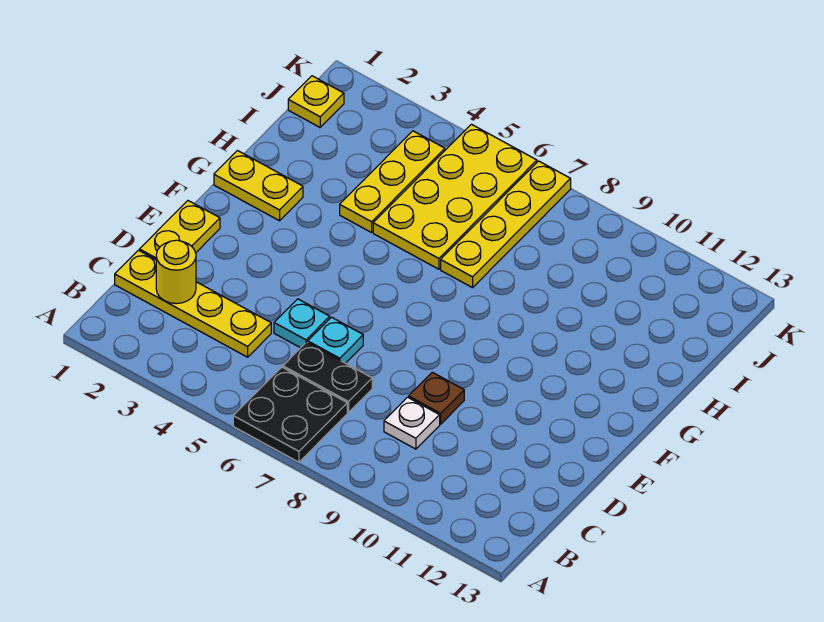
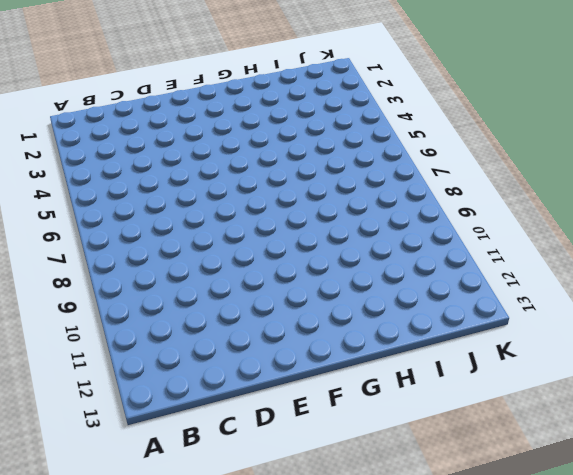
none -> black plate A6:B7 level 1
none -> yellow plate C1:C4 level 1
none -> black plate C6:C7 level 1

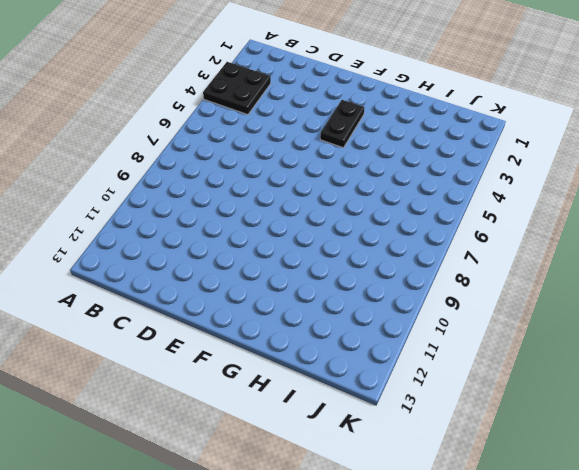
black plate A3:B4 level 1 -> black plate A6:B7 level 1
black plate F3:F4 level 1 -> black plate C6:C7 level 1
none -> yellow plate C1:C4 level 1
none -> white plate C9 level 1
none -> yellow plate D1:E1 level 1

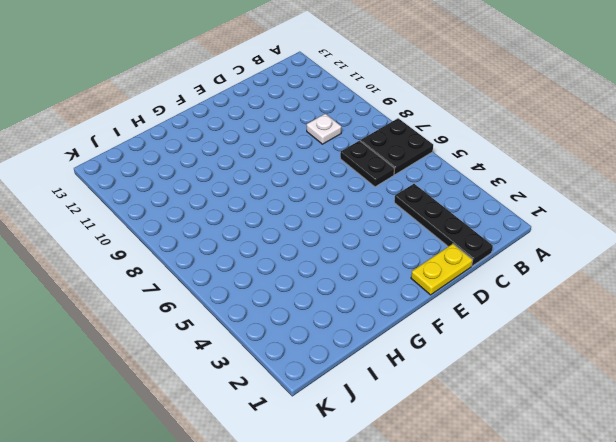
black plate C1:C4 level 1 -> yellow plate C1:C4 level 1
none -> cyan plate D5 level 1
none -> cyan plate D6 level 1
none -> brown plate D9 level 1

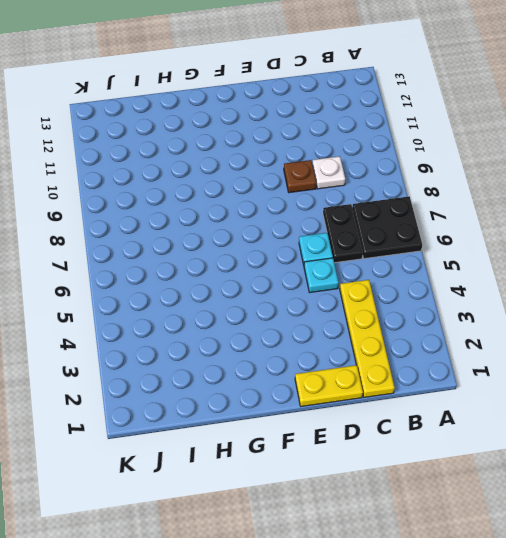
none -> yellow plate G1:G2 level 1
none -> yellow plate H4:J4 level 1
none -> yellow plate H5:K6 level 1

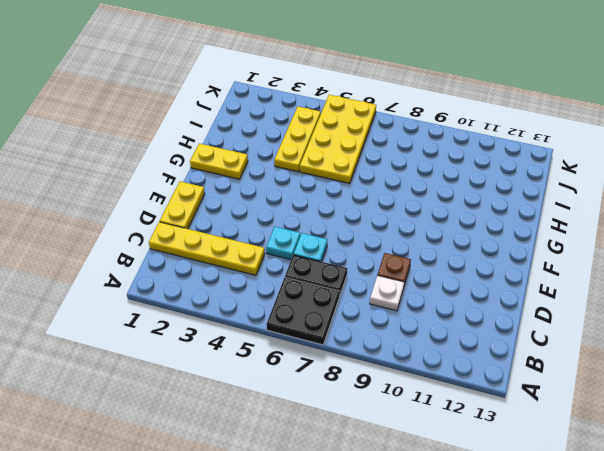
none -> yellow plate H7:K7 level 1
none -> yellow plate J1 level 1
none -> yellow round brick C2 level 2

